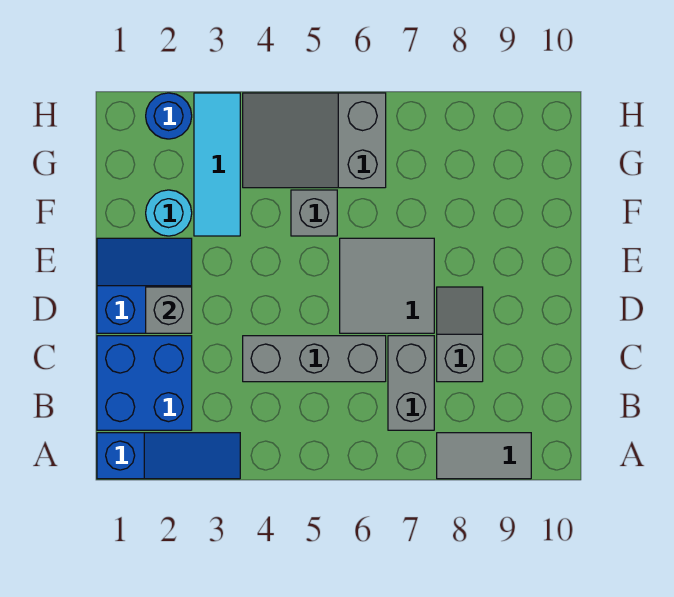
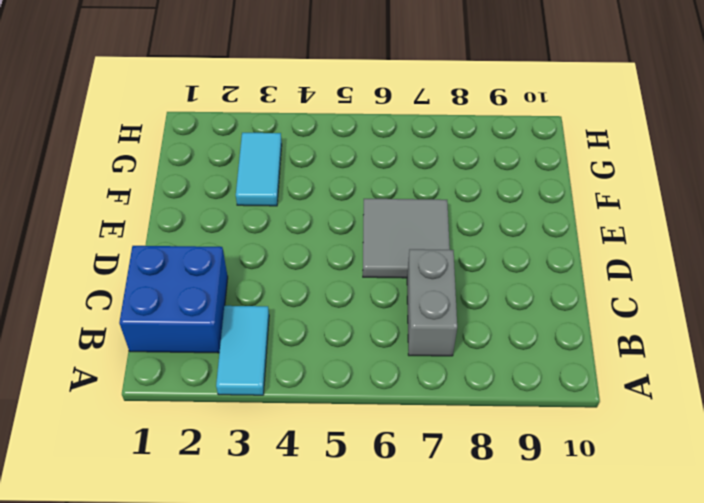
cyan tile A3:B3 level 1 -> blue slope A1:A3 level 1 top 1
cyan tile F3:G3 level 1 -> cyan tile F3:H3 level 1
none -> grey tile A8:A9 level 1
none -> grey brick C4:C6 level 1
none -> grey slope C8:D8 level 1 top C

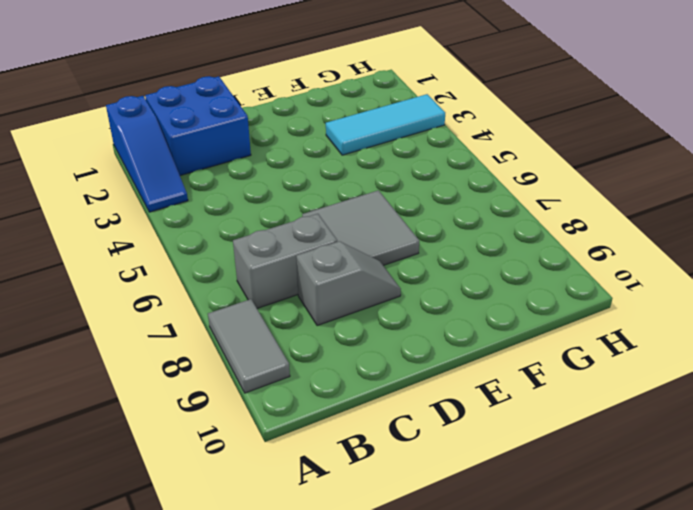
none -> grey brick C4:C6 level 1
none -> blue slope D1:E2 level 1 top D
none -> cyan round brick F2 level 1

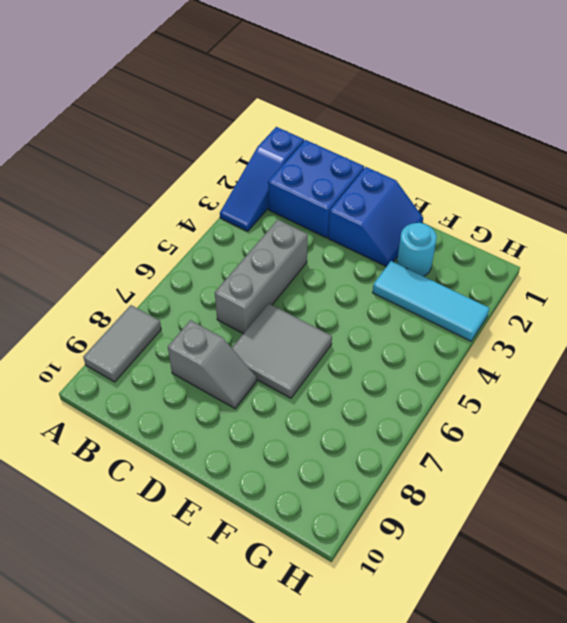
none -> grey brick B7:C7 level 1
none -> grey brick F5 level 1
none -> grey slope G4:H6 level 1 top 6

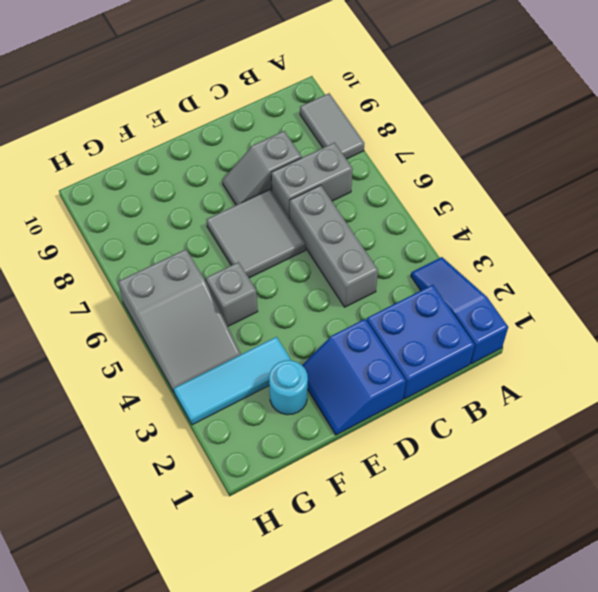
none -> blue round brick H2 level 1
none -> grey brick D2 level 2

